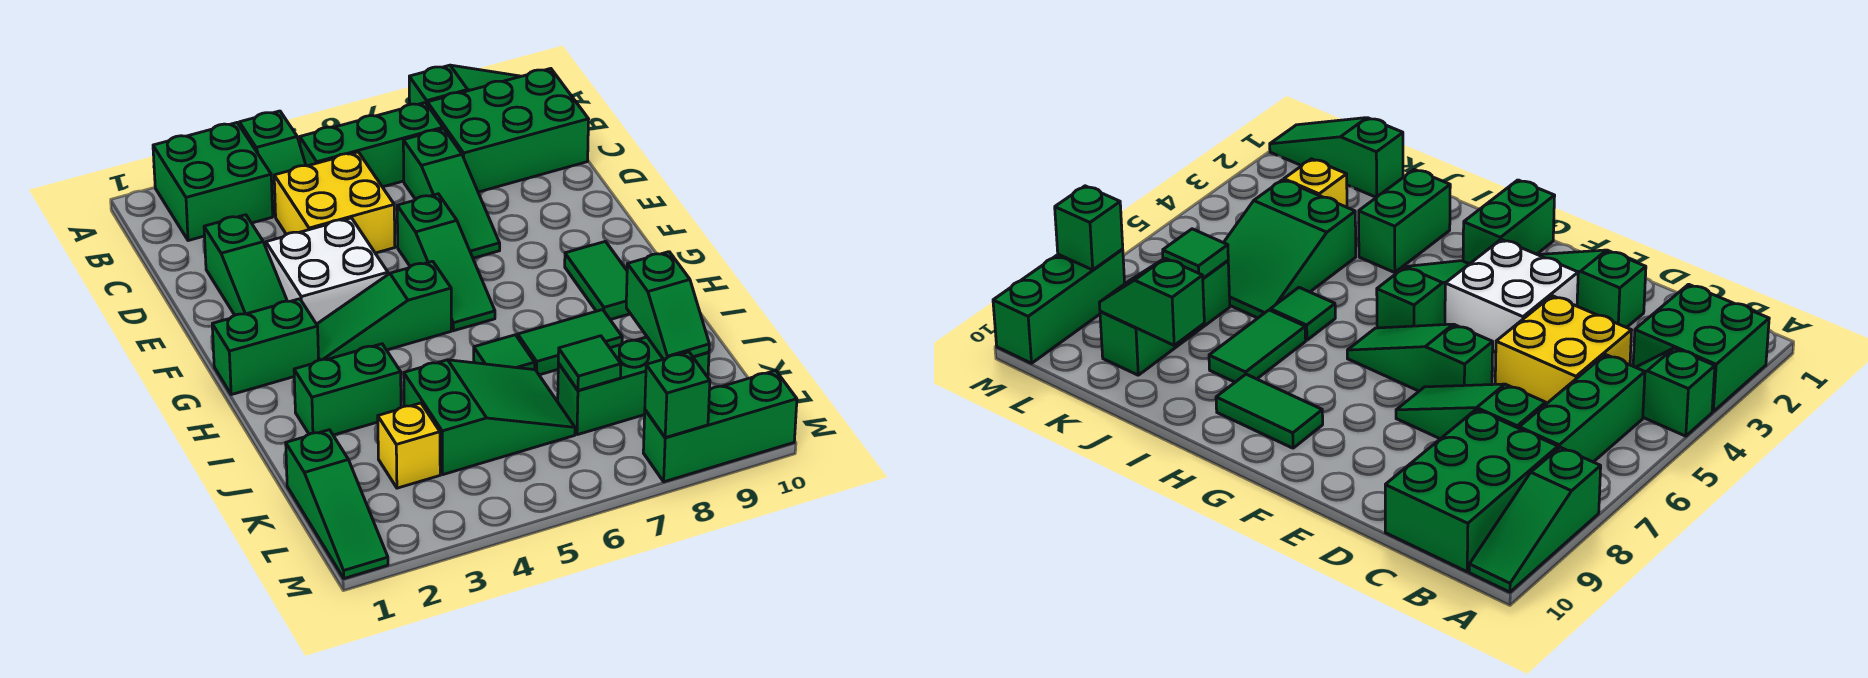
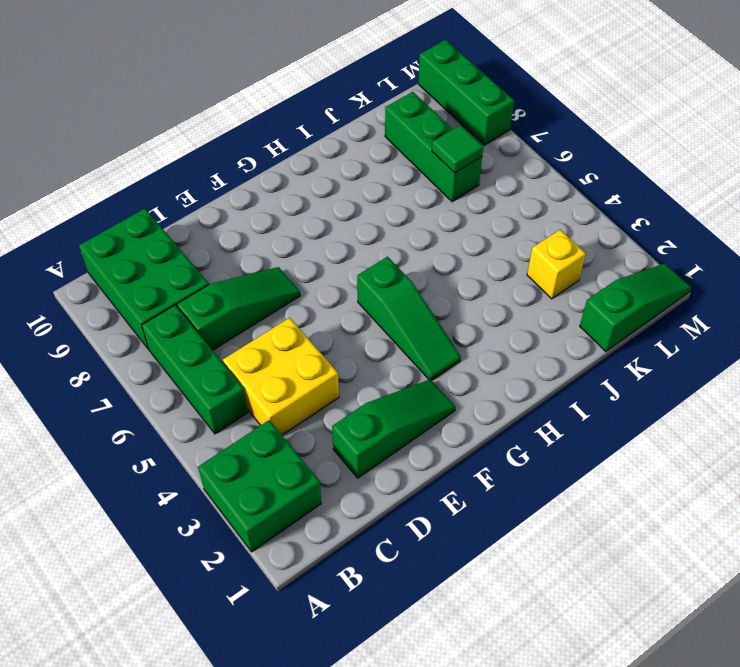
none -> green slope A4:B4 level 1 top A
none -> green slope A8:A10 level 1 top 8
none -> white brick E3:F4 level 1

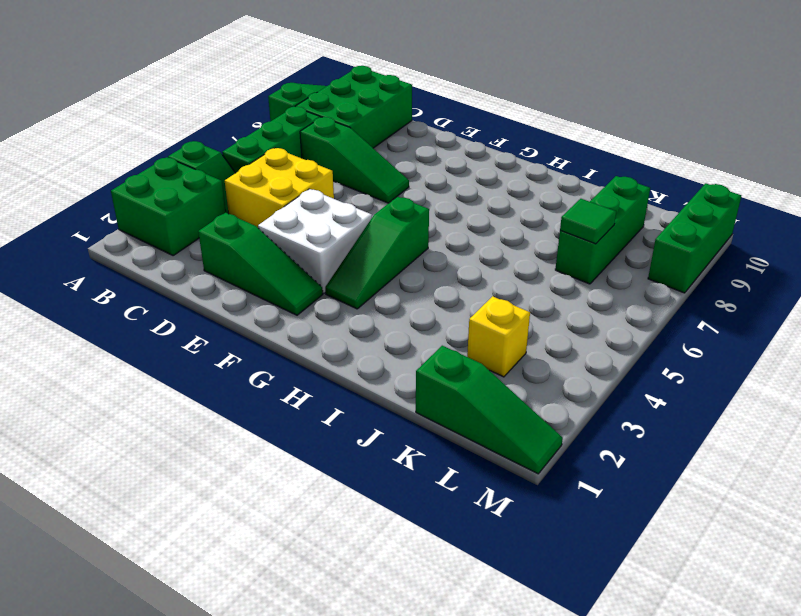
none -> green slope E6:G6 level 1 top E
none -> green brick G1:G2 level 1
none -> green tile G9:H9 level 1

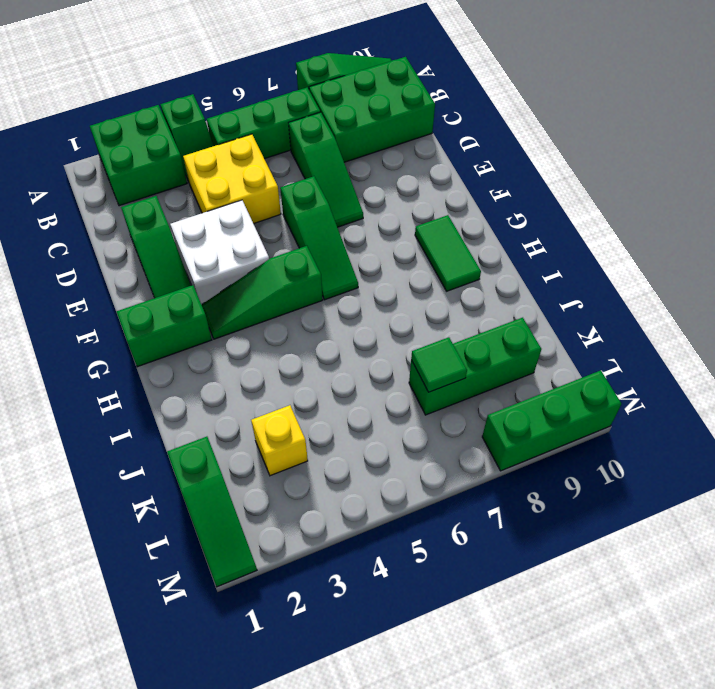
none -> green brick I2:I3 level 1
none -> green tile I6 level 1
none -> green tile I7:I8 level 1

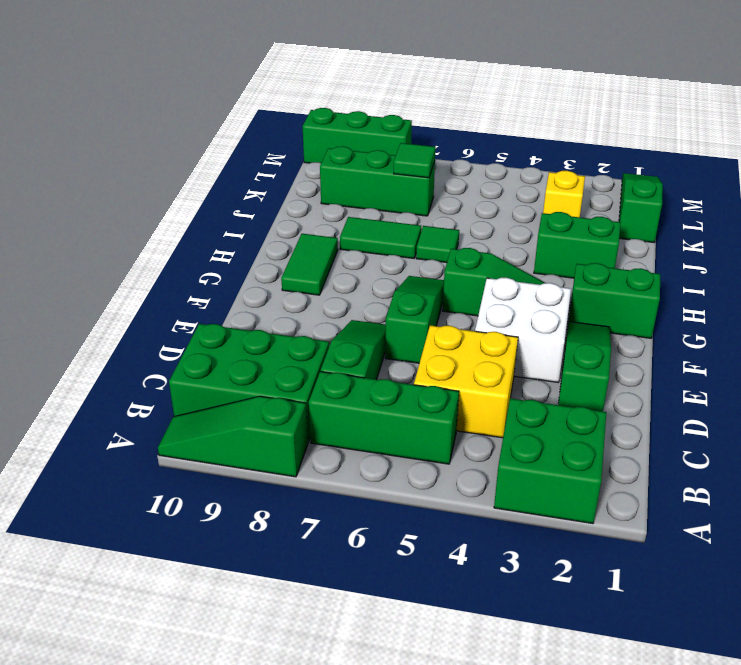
none -> green slope A4:B4 level 1 top A
none -> green slope J4:K6 level 1 top 4
none -> green slope J9:K9 level 2 top J

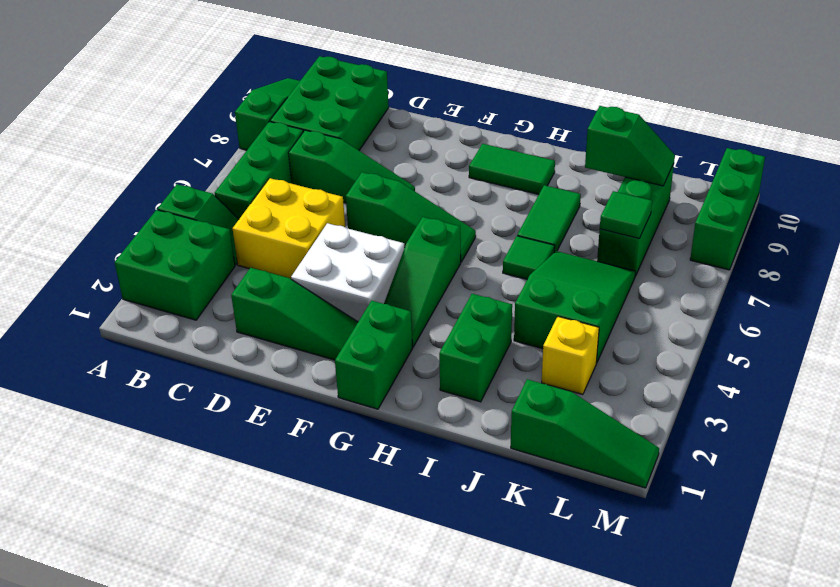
none -> green brick M8 level 2

